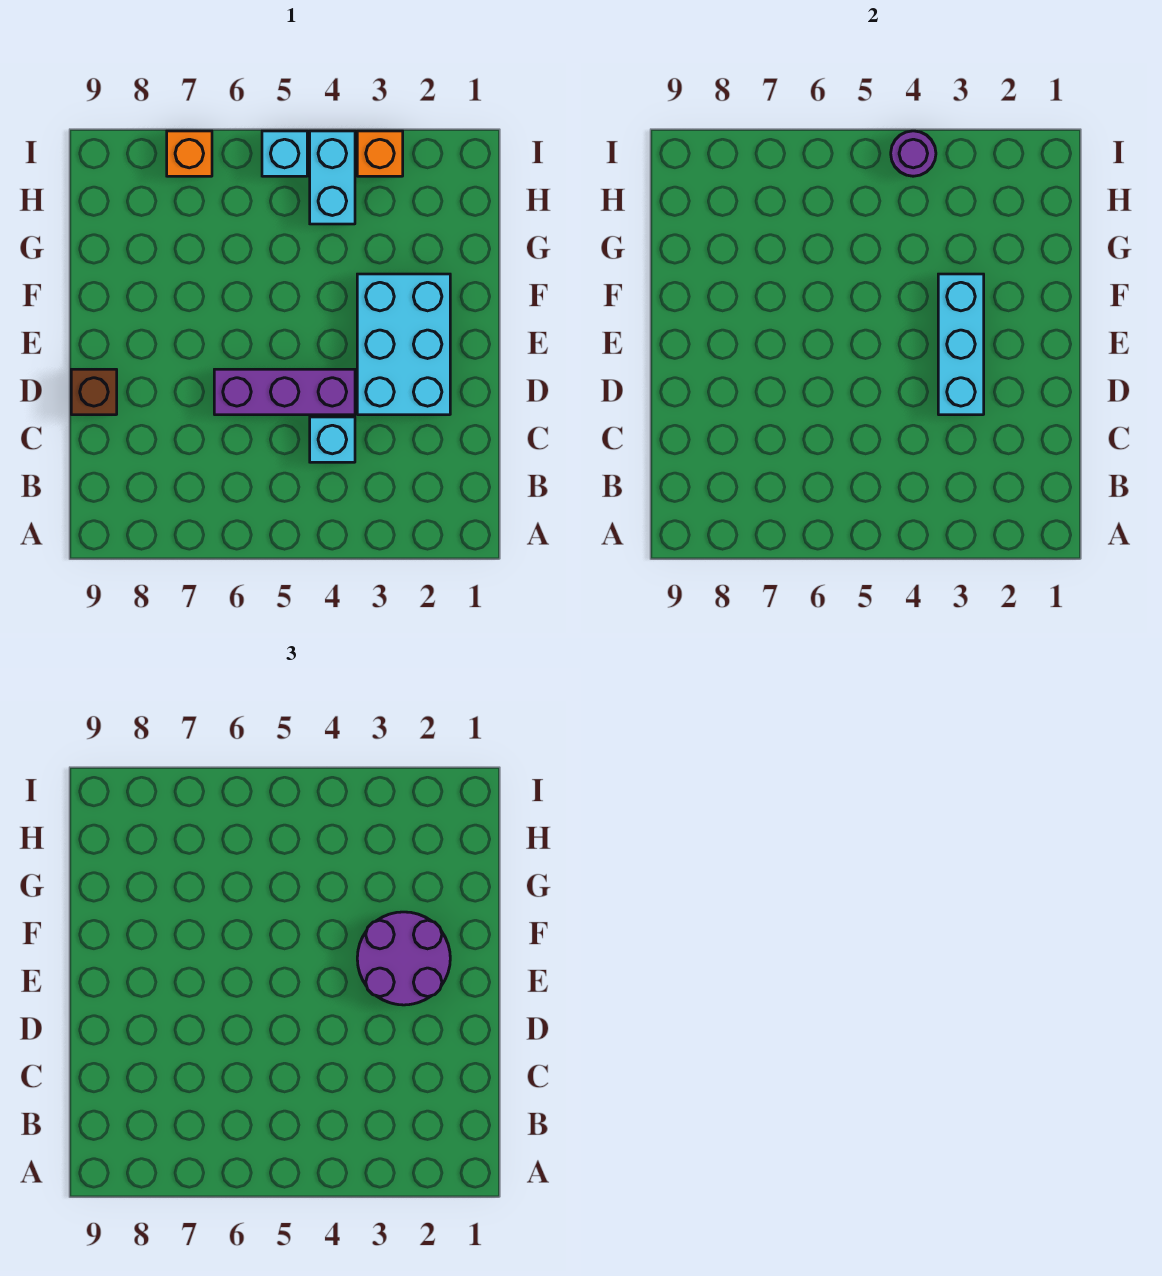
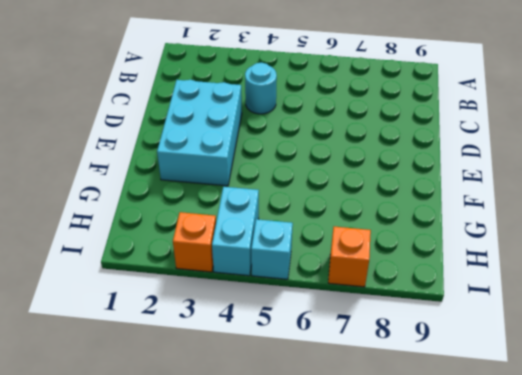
cyan round brick C4 level 1 -> cyan brick C4 level 1
none -> purple brick D4:D6 level 1
none -> brown brick D9 level 1

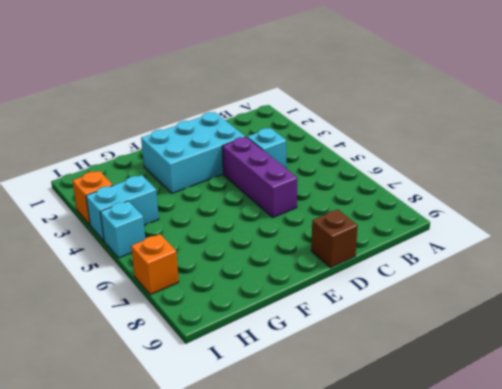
none -> cyan brick D3:F3 level 2
none -> purple round brick I4 level 2

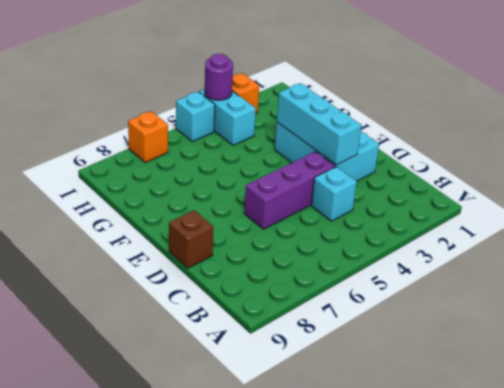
none -> purple round brick E2:F3 level 3

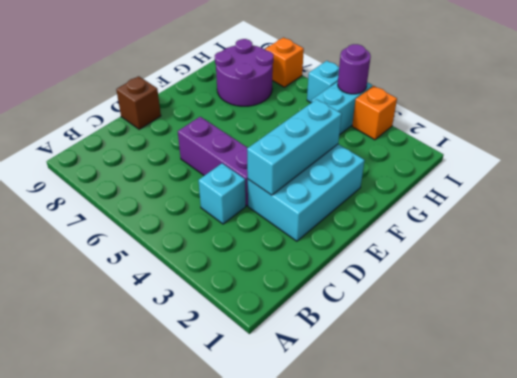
purple round brick G7:H8 level 1 -> purple round brick E2:F3 level 3

